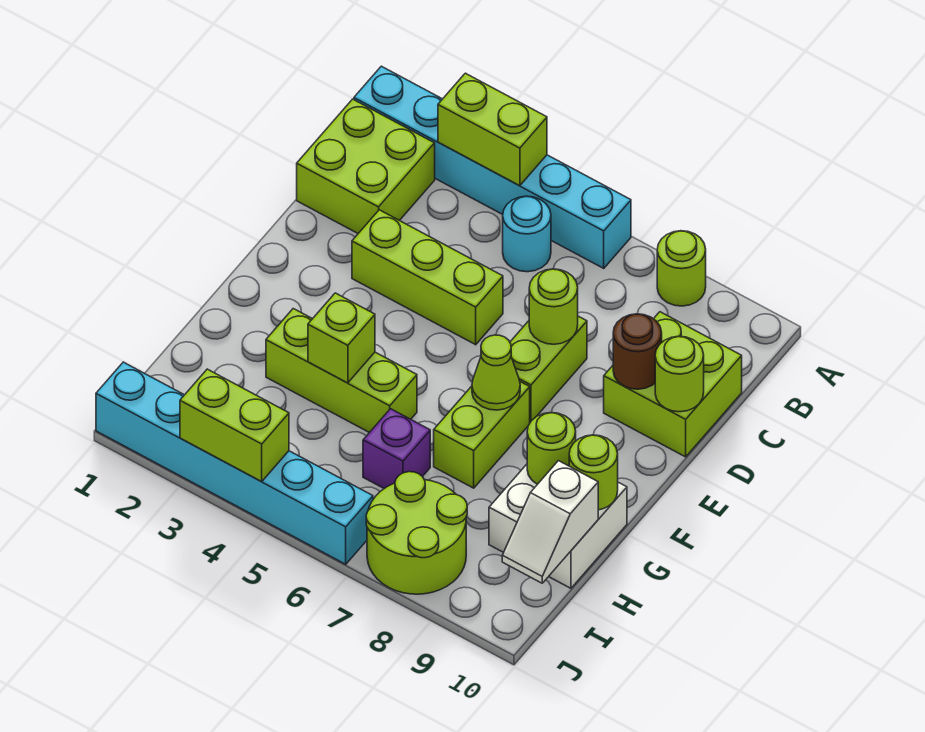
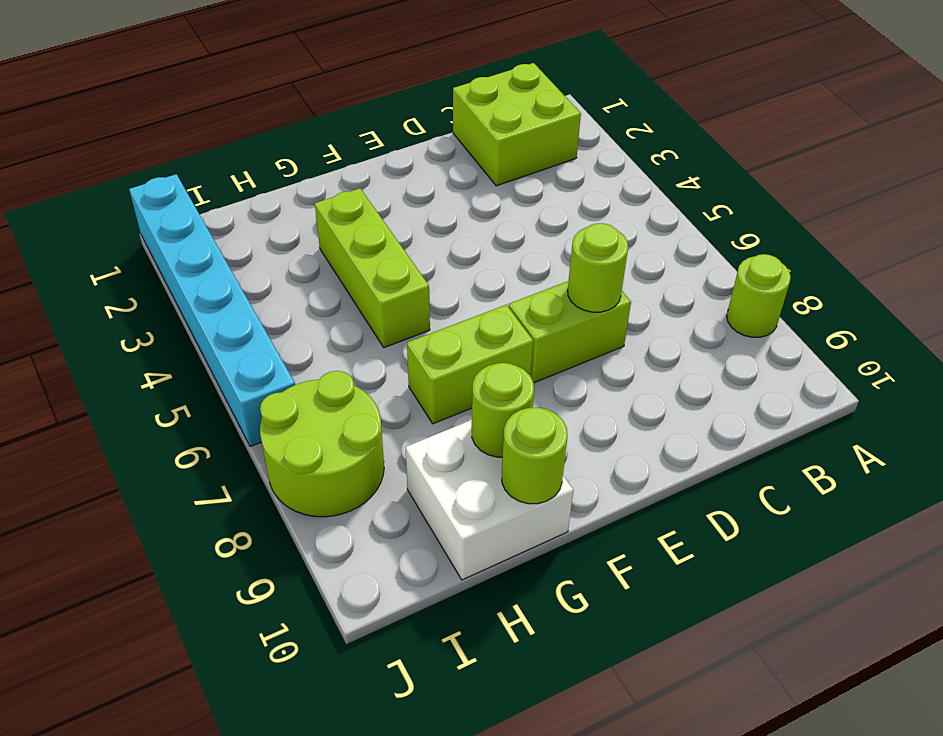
none -> cyan brick A1:A6 level 1
none -> cyan round brick B5 level 1
none -> lime brick C9:D10 level 1

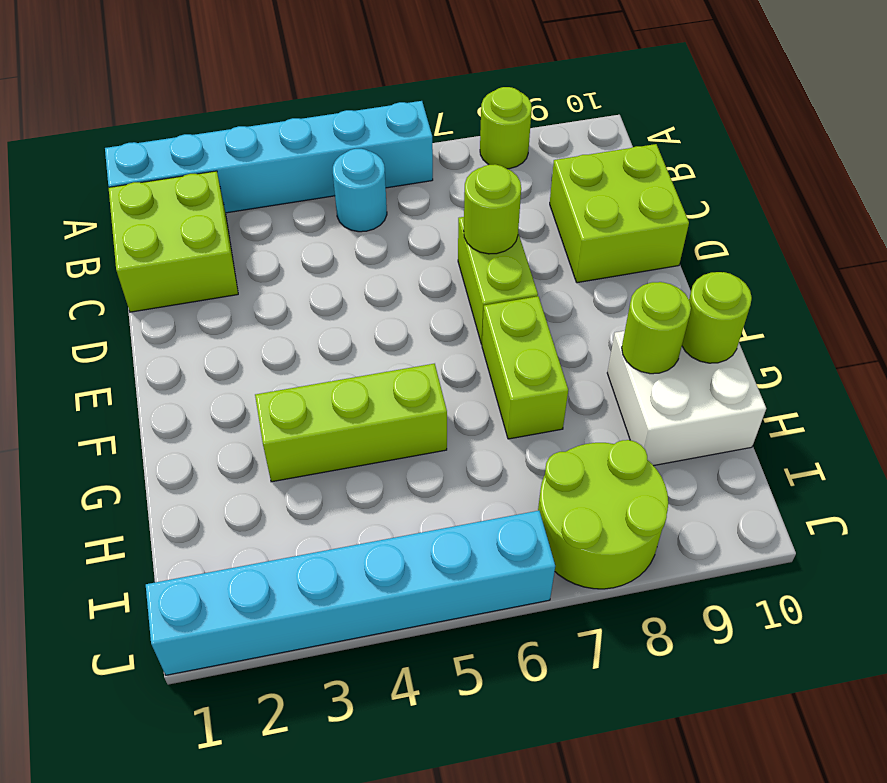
none -> lime brick D3:D5 level 1
none -> purple brick H6 level 1
none -> lime brick A3:A4 level 2

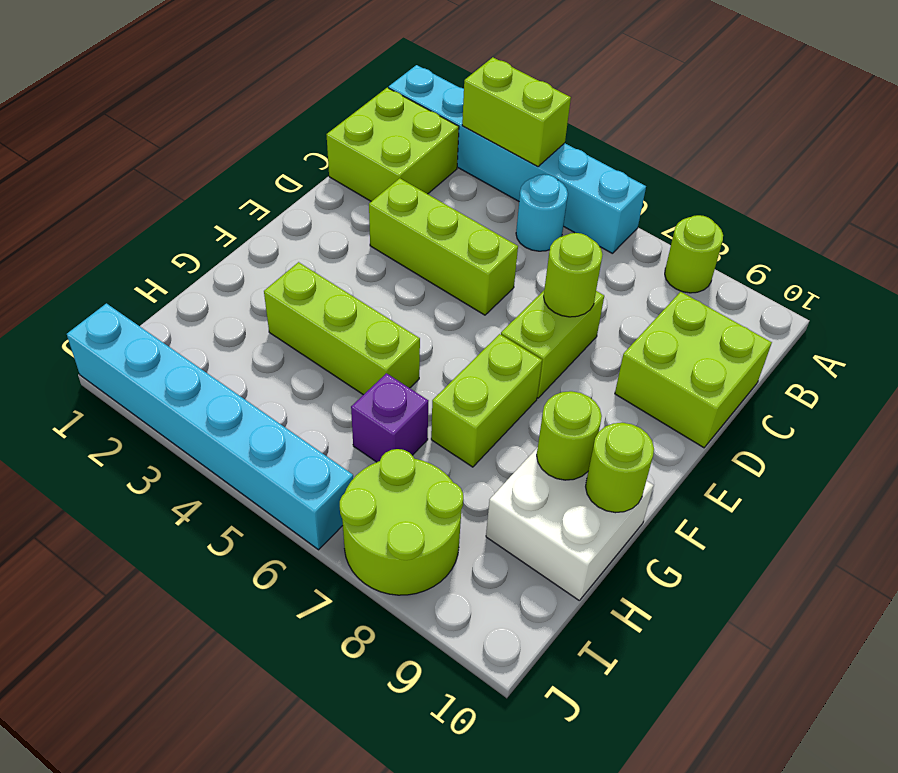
none -> brown round brick D9 level 2
none -> lime round brick D10 level 2
none -> lime cone F7 level 2

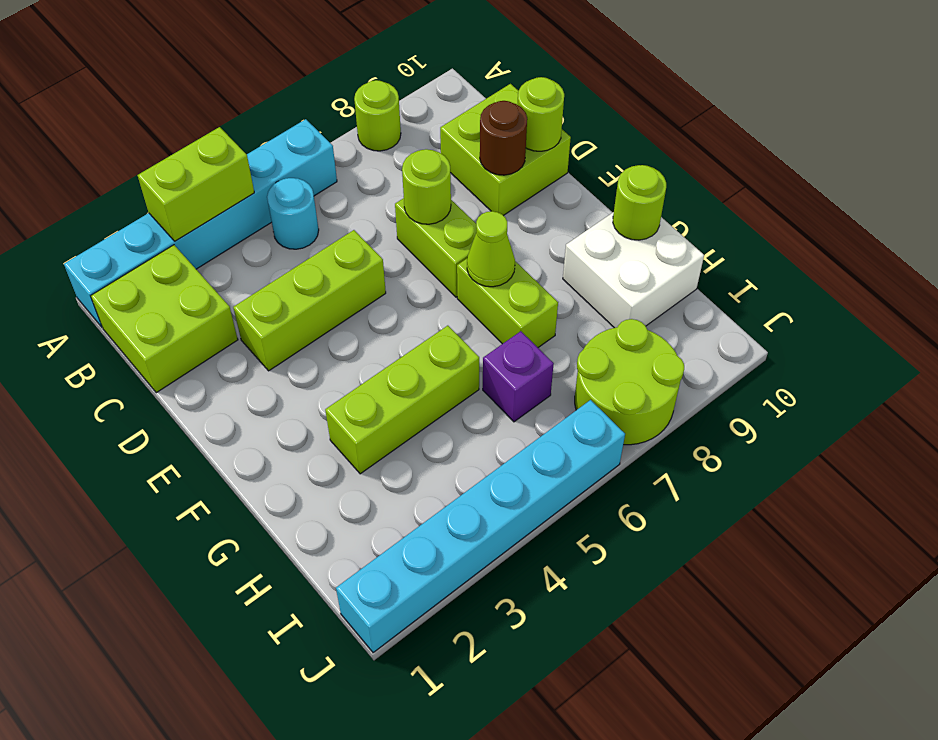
none -> lime brick G4 level 2
none -> lime round brick G9 level 2
none -> white slope H10:I10 level 2 top H

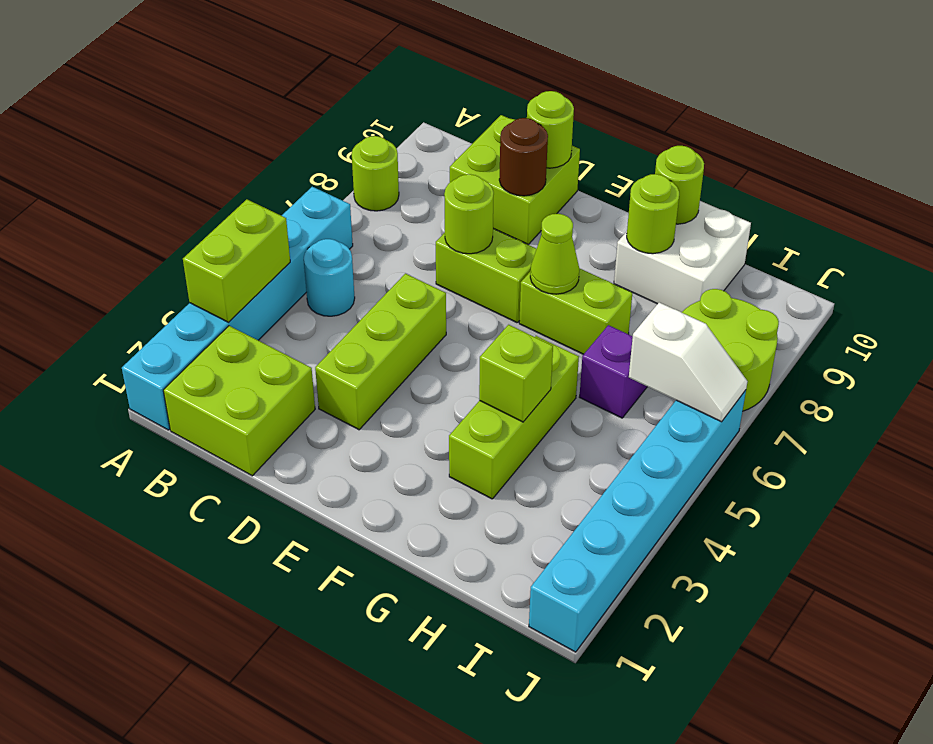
white slope I6:J6 level 2 top I -> white slope H10:I10 level 2 top H
none -> lime brick J3:J4 level 2

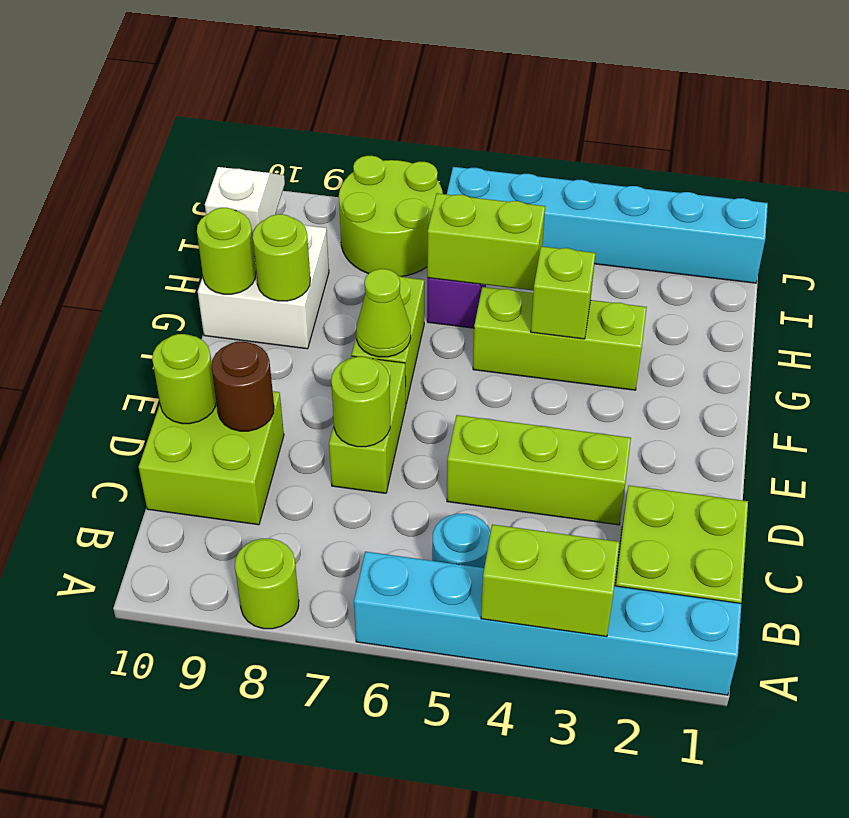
lime brick H5:H6 level 2 -> lime brick J3:J4 level 2

